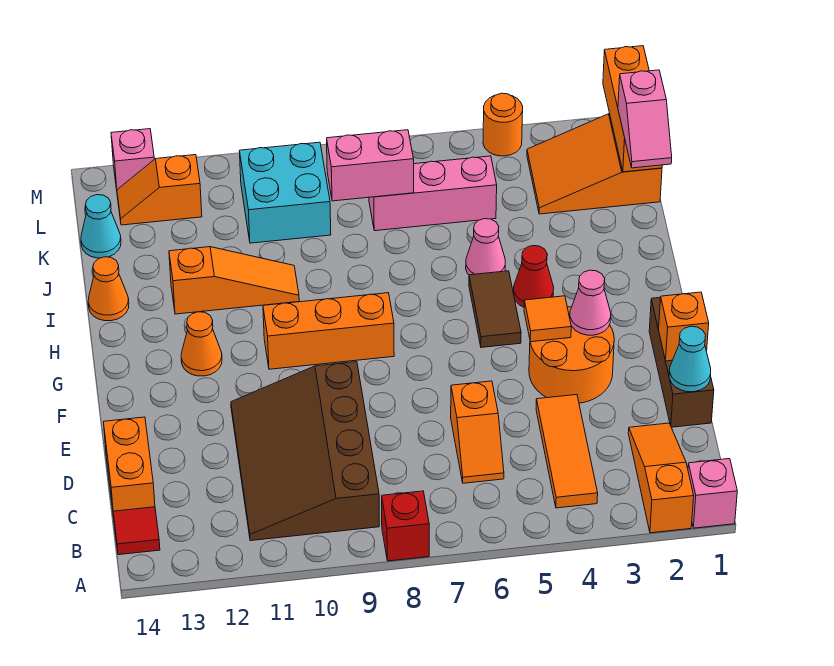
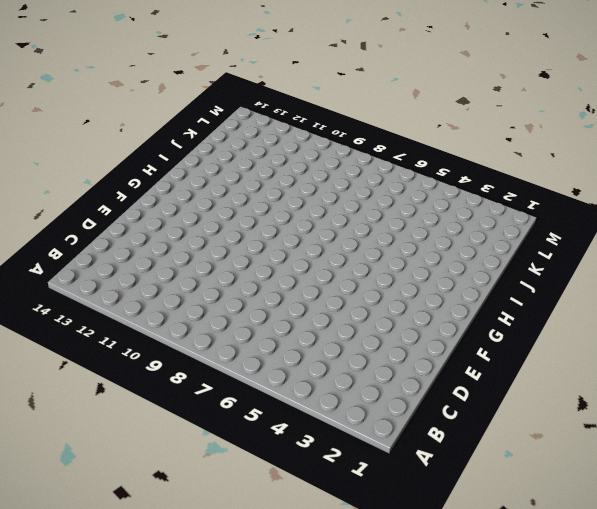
none -> pink brick A1 level 1
none -> orange slope A2:C2 level 1 top A
none -> red brick A8 level 1
none -> orange tile B4:D4 level 1

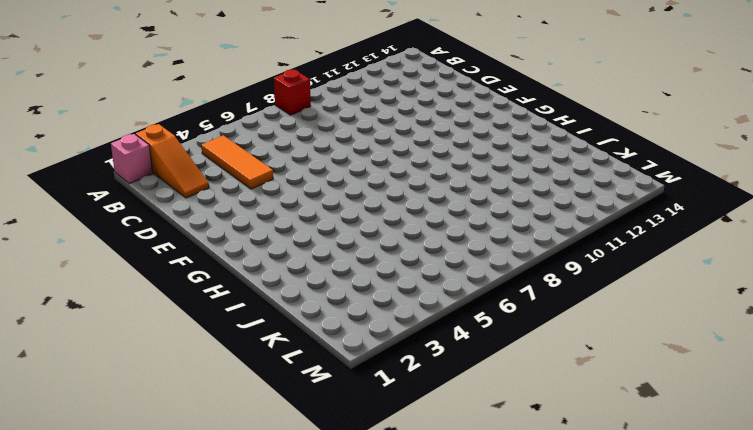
none -> brown slope B9:E11 level 1 top 9
none -> red tile B14 level 1
none -> orange slope C6:D6 level 1 top D
none -> orange brick C14:D14 level 1

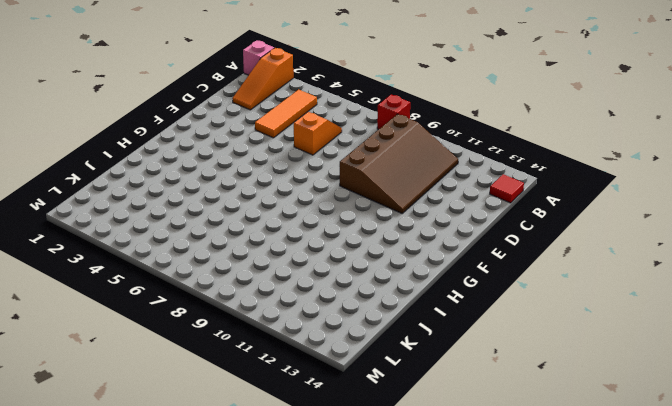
none -> orange brick C14:D14 level 1
none -> brown brick D1:F1 level 1
none -> orange round brick E3:F4 level 1
none -> brown tile G5:H5 level 1

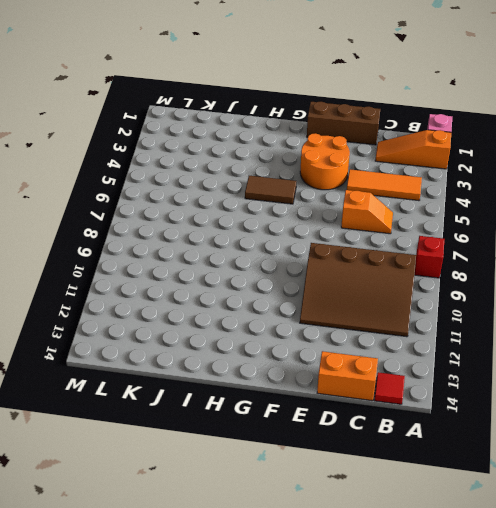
none -> orange brick G8:G10 level 1
none -> orange cone G12 level 1
none -> red cone H4 level 1
none -> pink cone I5 level 1

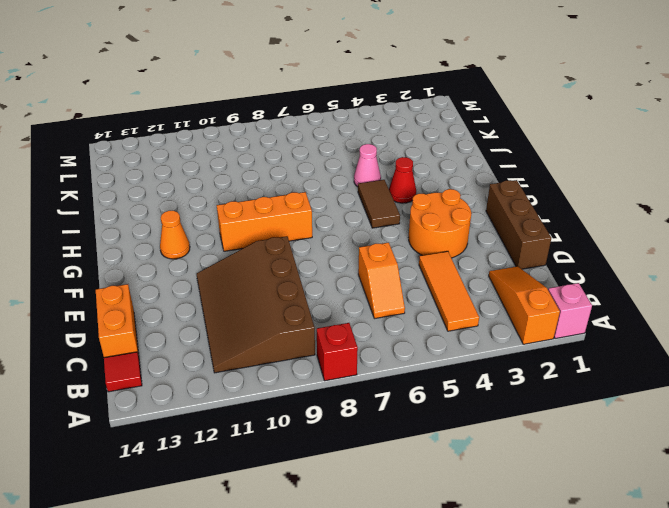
none -> orange slope I10:I12 level 1 top 12
none -> orange cone I14 level 1
none -> orange slope K1:L3 level 1 top 1
none -> pink brick K5:K7 level 1

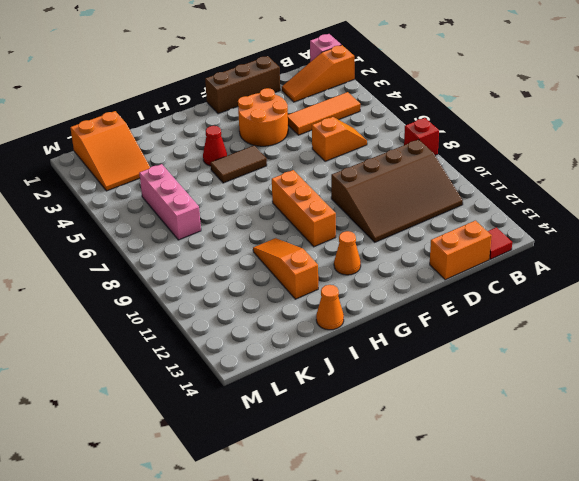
none -> pink cone I5 level 1
none -> cyan brick K9:L10 level 1
none -> cyan cone K14 level 1
none -> orange slope L12:L13 level 1 top 12

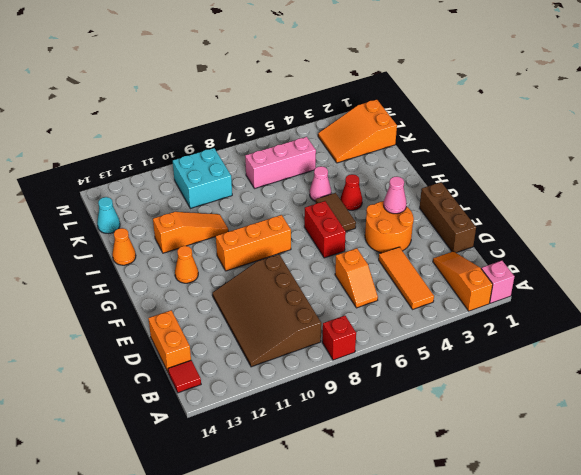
red brick F6:G6 level 1 -> none
none -> orange slope L12:L13 level 1 top 12
none -> orange round brick M4 level 1
none -> pink brick M13 level 1
none -> cyan cone D1 level 2

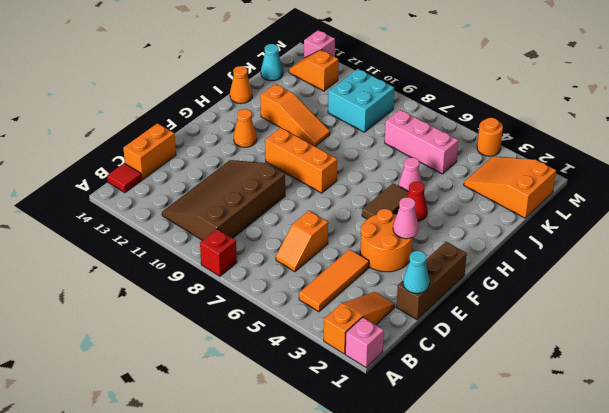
none -> orange brick E1 level 2
none -> orange tile F4 level 2
none -> orange brick K1:M1 level 2
none -> pink brick K7:K8 level 2

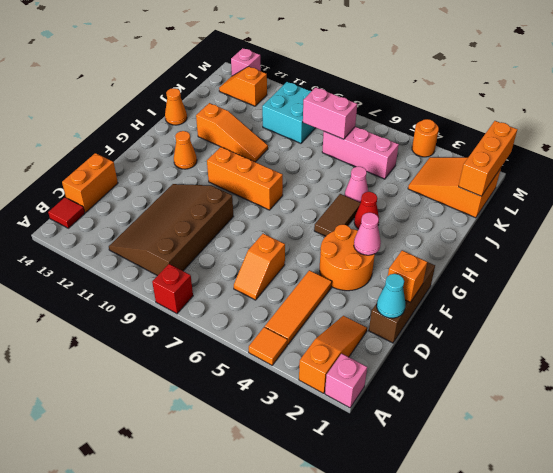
orange tile A4 level 1 -> orange tile F4 level 2
none -> cyan cone K14 level 1
none -> pink slope J1:K1 level 3 top K

